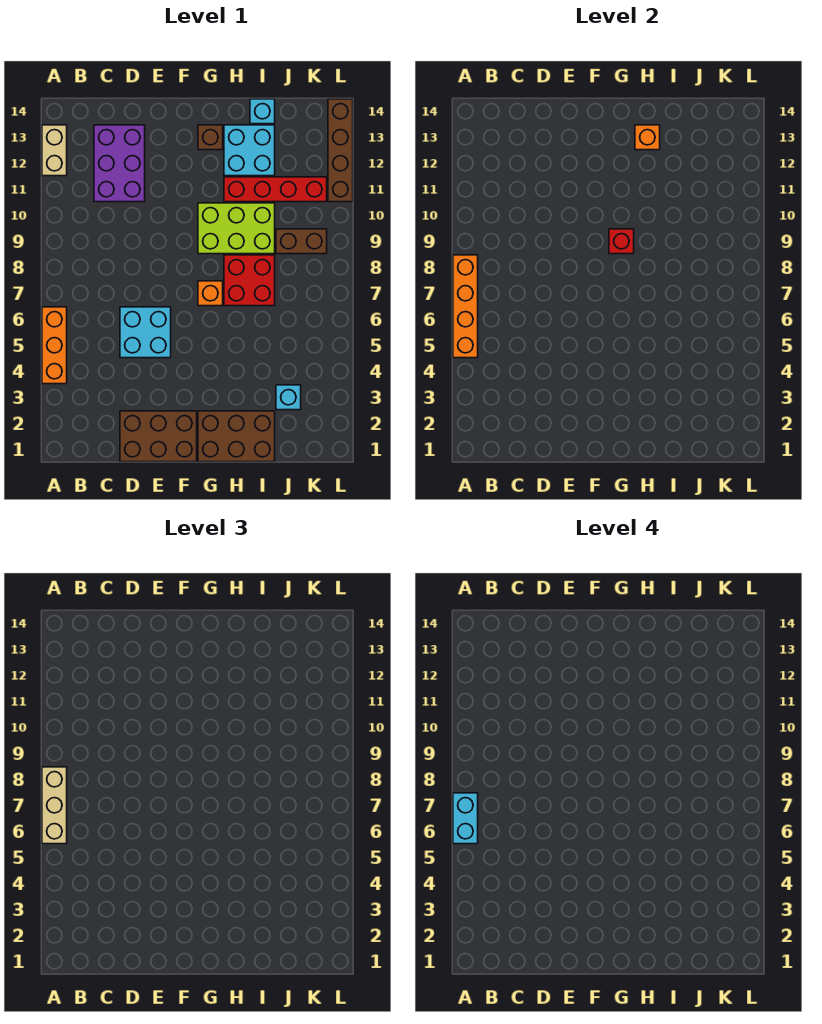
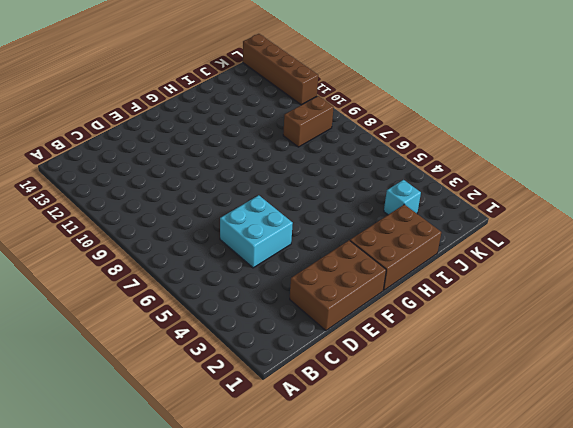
none -> orange brick A4:A6 level 1
none -> tan brick A12:A13 level 1
none -> purple brick C11:D13 level 1

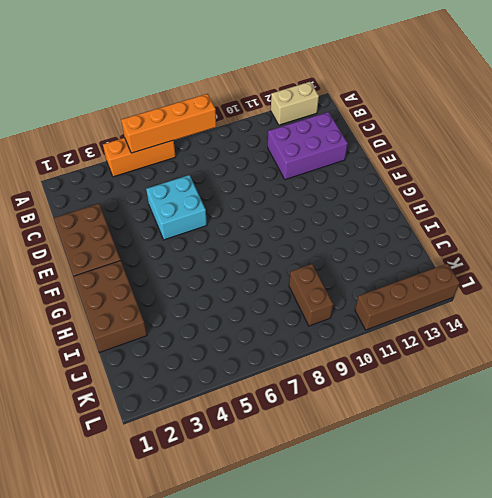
none -> orange brick G7 level 1
none -> lime brick G9:I10 level 1
none -> brown brick G13 level 1

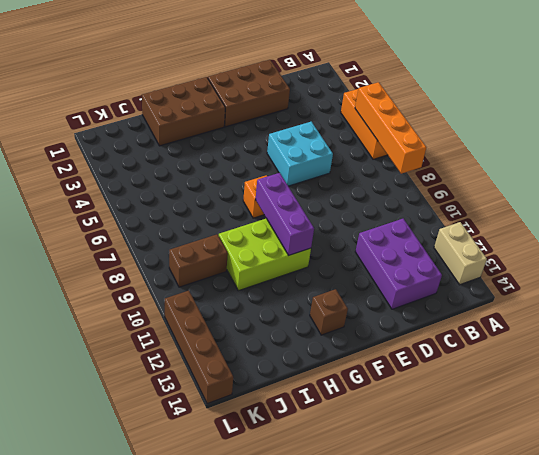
purple brick G8:G10 level 2 -> red brick G9 level 2
none -> red brick H7:I8 level 1
none -> red brick H11:K11 level 1
none -> cyan brick H12:I13 level 1

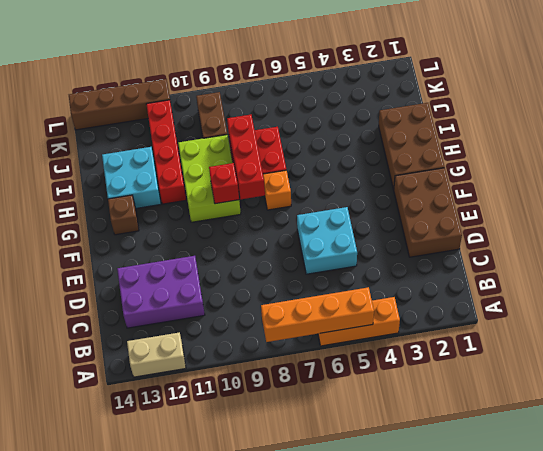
red brick G8:I8 level 2 -> none
none -> cyan brick I14 level 1
none -> cyan brick J3 level 1
none -> orange brick H13 level 2

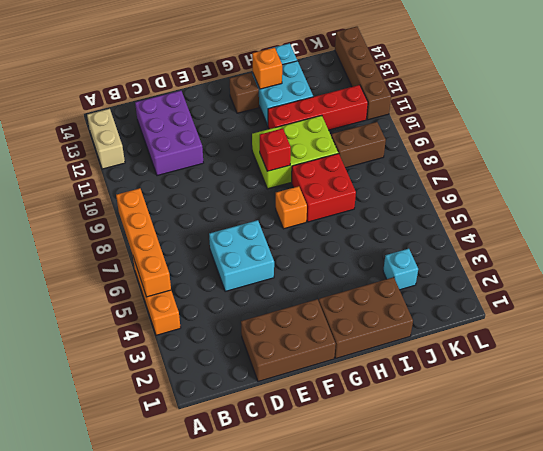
none -> tan brick A6:A8 level 3
none -> cyan brick A6:A7 level 4

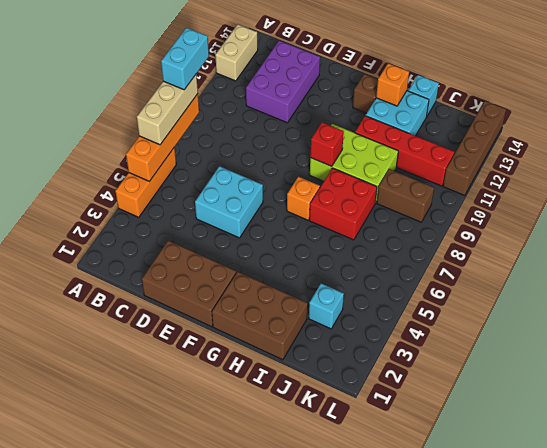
cyan brick A8:A9 level 4 -> cyan brick A6:A7 level 4

